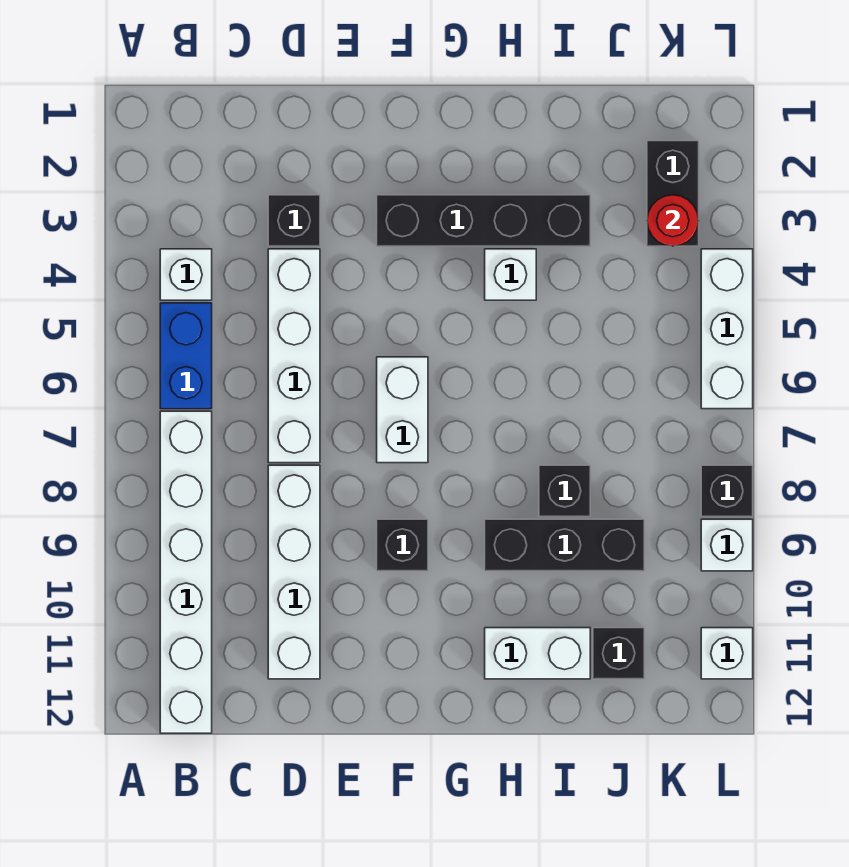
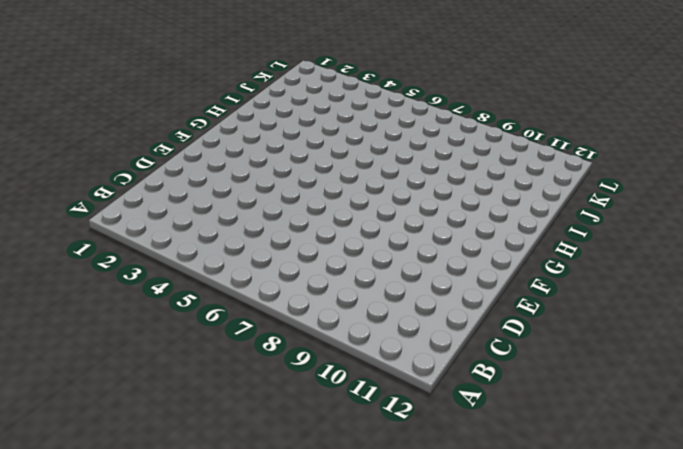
none -> white brick B4 level 1
none -> blue brick B5:B6 level 1
none -> white brick B7:B12 level 1

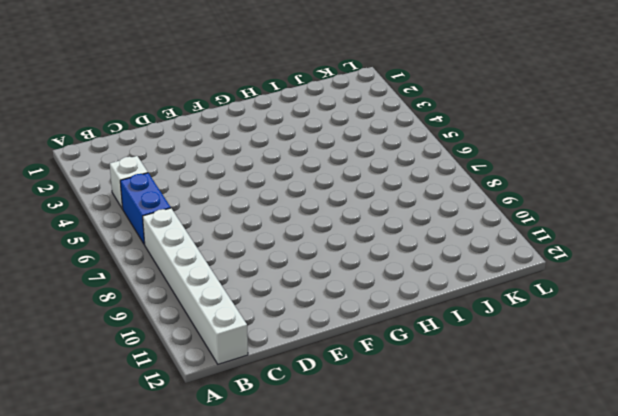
none -> black brick D3 level 1
none -> white brick D4:D7 level 1
none -> white brick D8:D11 level 1

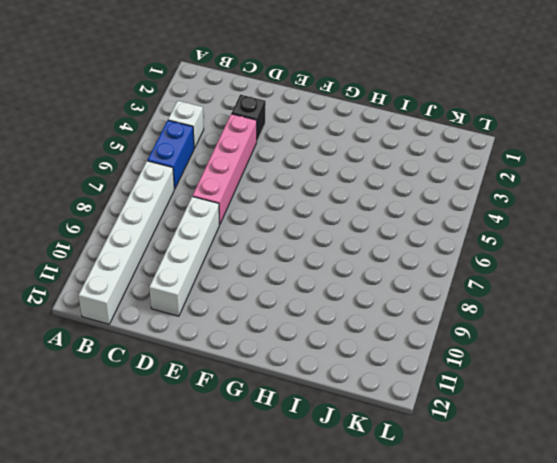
pink brick D4:D7 level 1 -> white brick D4:D7 level 1
none -> black brick F3:I3 level 1
none -> white brick F6:F7 level 1
none -> black brick F9 level 1

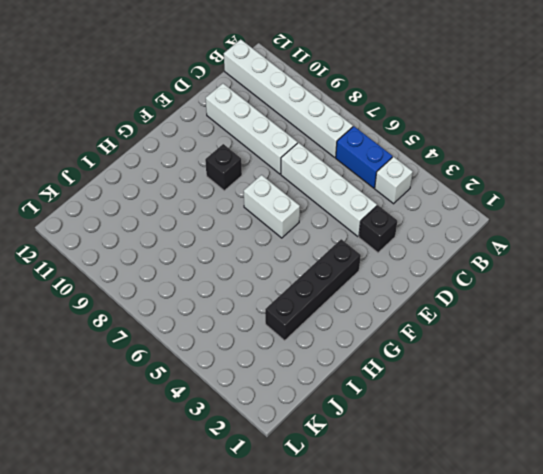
none -> white brick H4 level 1
none -> black brick H9:J9 level 1
none -> white brick H11:I11 level 1

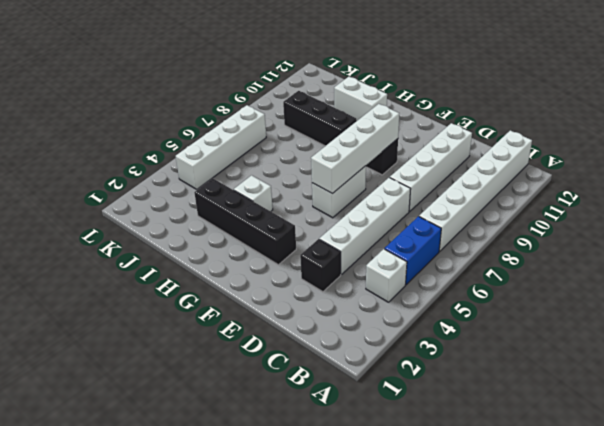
white brick F6:F9 level 2 -> none
white brick K4:K7 level 1 -> none
none -> black brick I8 level 1
none -> black brick J11 level 1
none -> black brick K2:K3 level 1

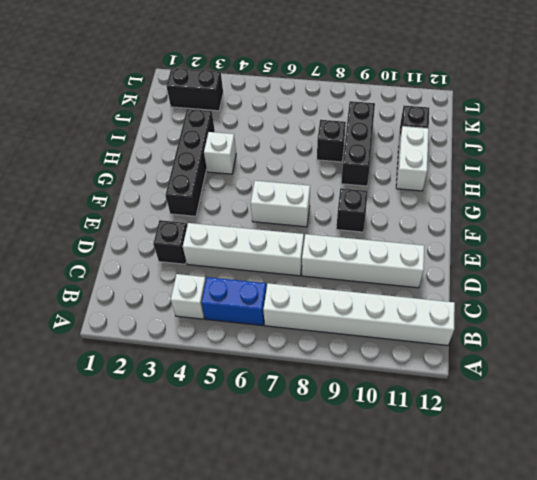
none -> white brick L4:L6 level 1
none -> black brick L8 level 1
none -> white brick L9 level 1

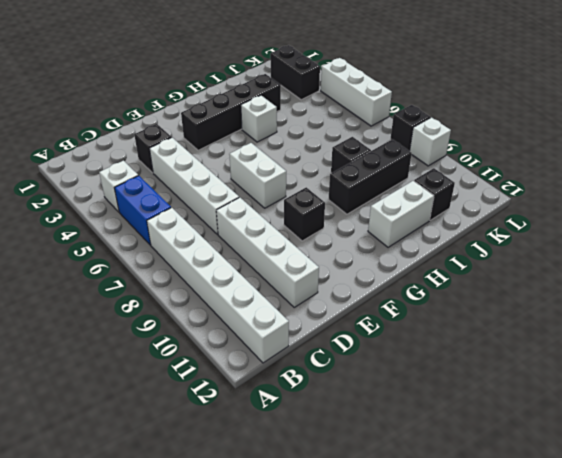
none -> white brick L11 level 1
none -> red round brick K3 level 2

